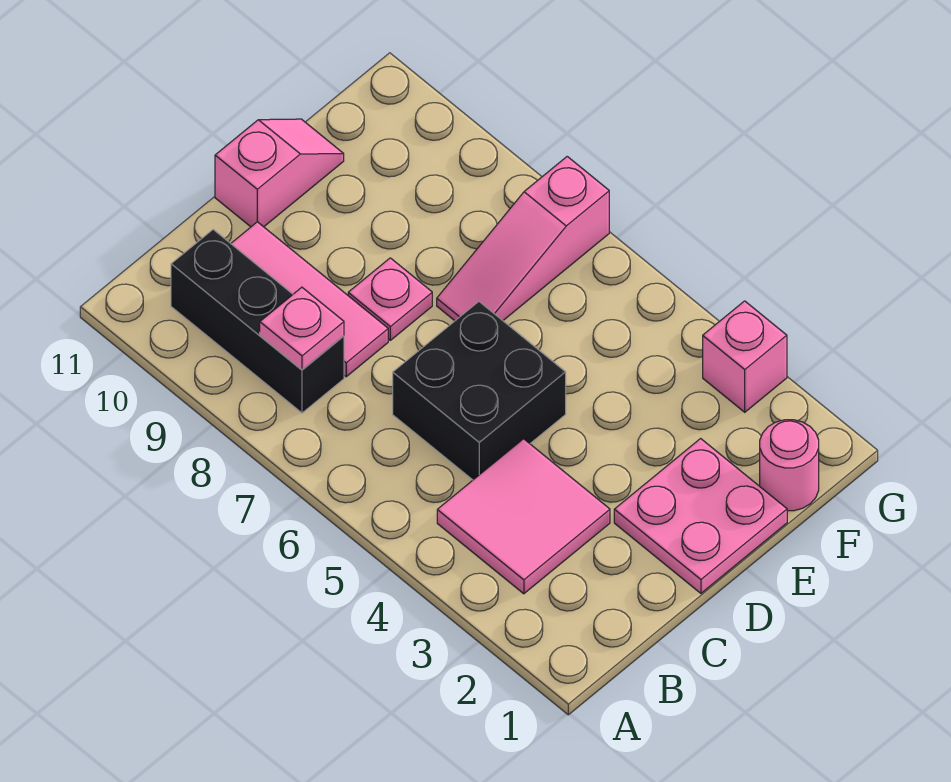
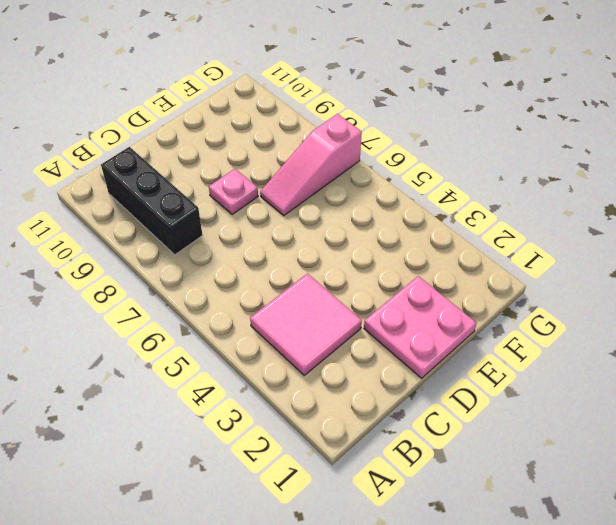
none -> black brick C5:D6 level 1
none -> pink tile C8:C10 level 1

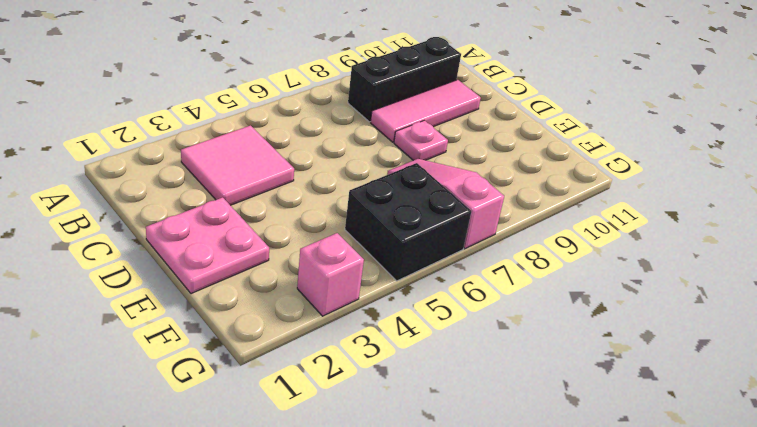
black brick F5:G6 level 1 -> black brick C5:D6 level 1
none -> pink slope D11:E11 level 1 top D
none -> pink round brick F1 level 1

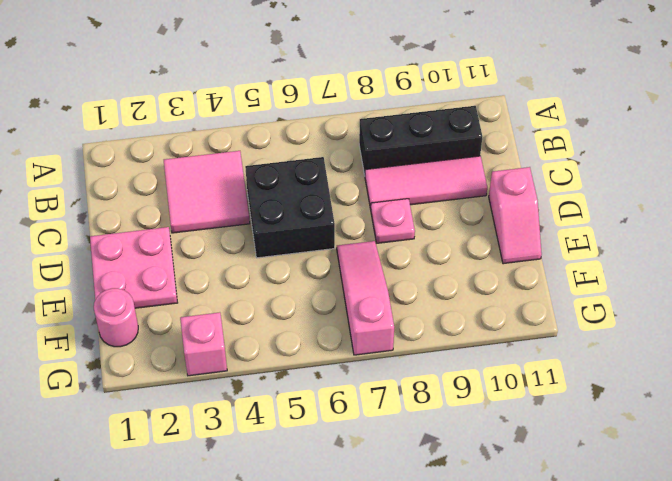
none -> pink plate B8 level 2

